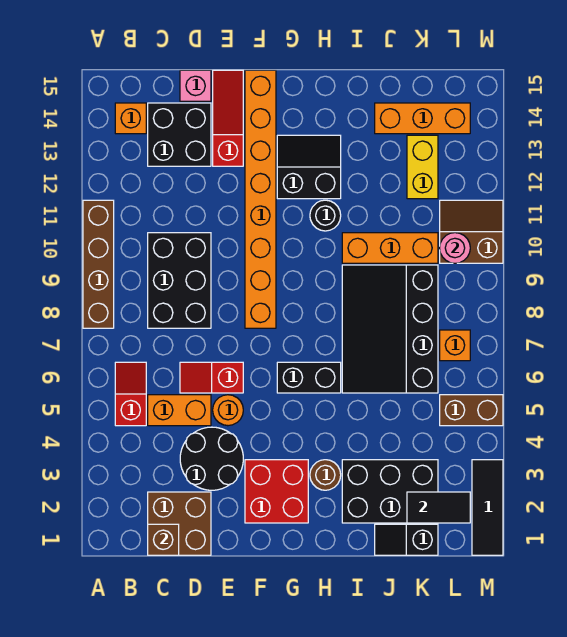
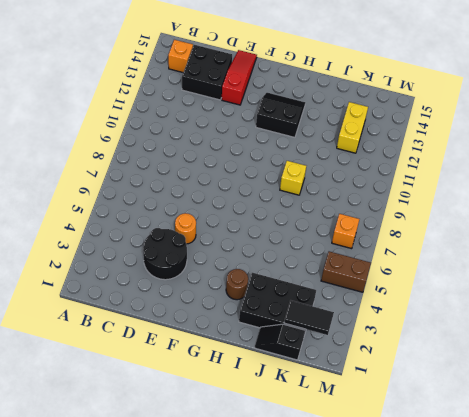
yellow brick I9 level 1 -> black slope I6:K9 level 1 top K
none -> brown brick A8:A11 level 1
none -> red slope B5:B6 level 1 top 5
none -> brown brick C1:D2 level 1
none -> orange brick C5:D5 level 1

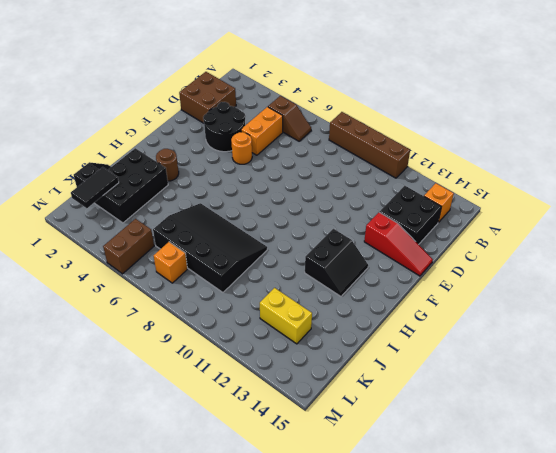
brown slope B5:B6 level 1 top 5 -> red slope B5:B6 level 1 top 5
none -> black brick C8:D10 level 1
none -> red slope D6:E6 level 1 top E
none -> pink brick D15 level 1
none -> red brick F2:G3 level 1

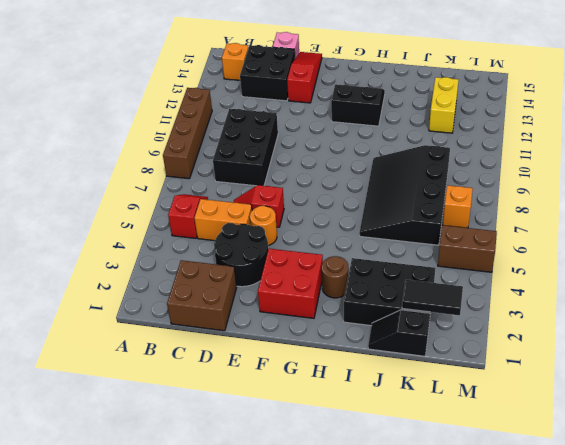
none -> orange brick F8:F15 level 1
none -> black brick G6:H6 level 1
none -> black round brick H11 level 1
none -> orange brick I10:K10 level 1

